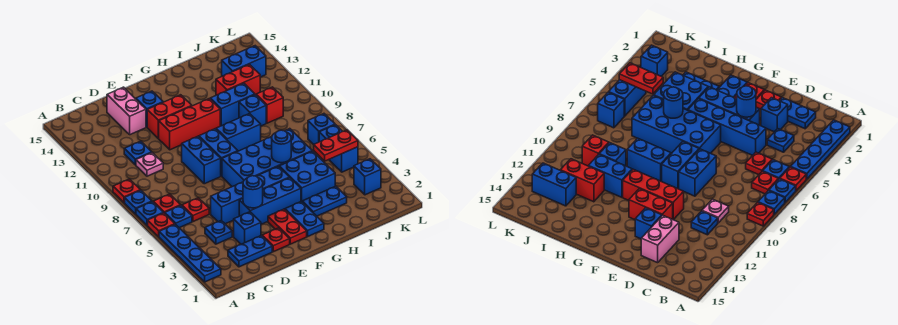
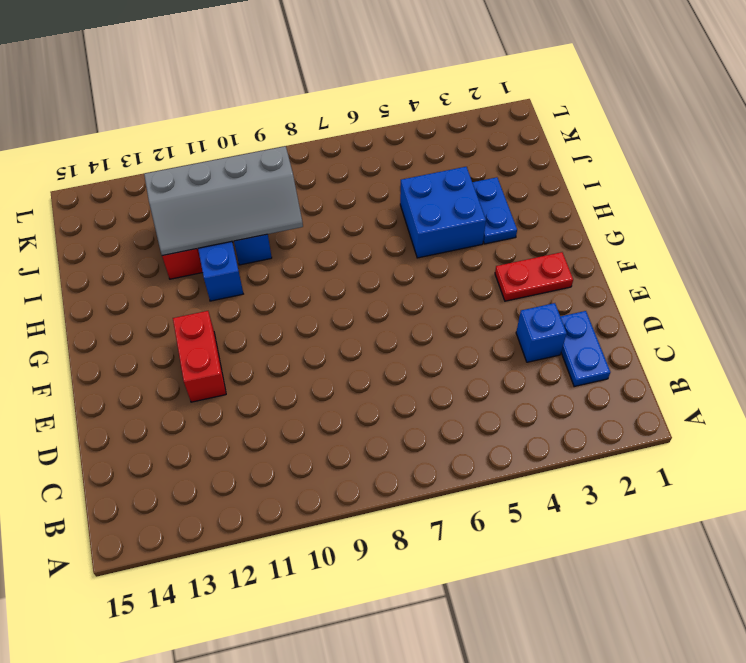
grey slope I9:J12 level 2 top J -> none
none -> blue plate A2:A5 level 1
none -> red plate A6 level 1
none -> blue plate A7 level 1
none -> blue plate A8 level 1

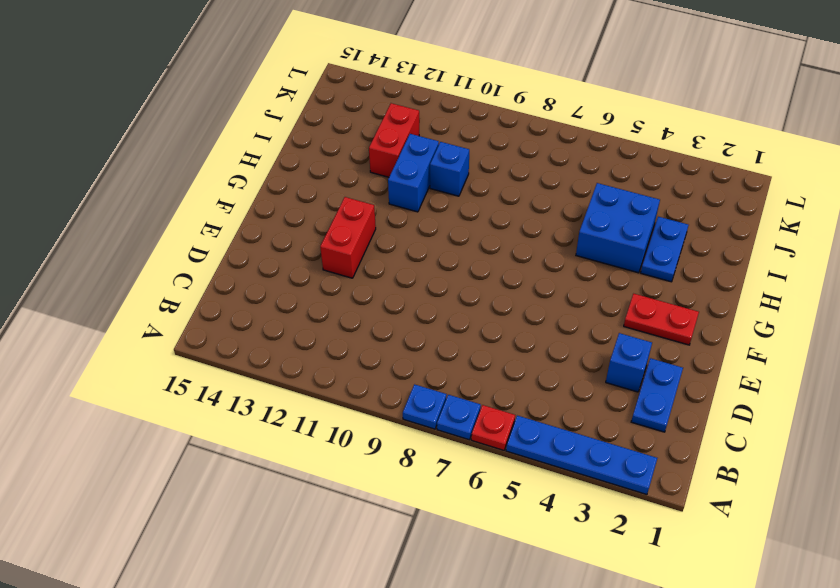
none -> red plate A9 level 1
none -> blue plate B6 level 1
none -> red plate B7 level 1
none -> blue plate C4 level 1

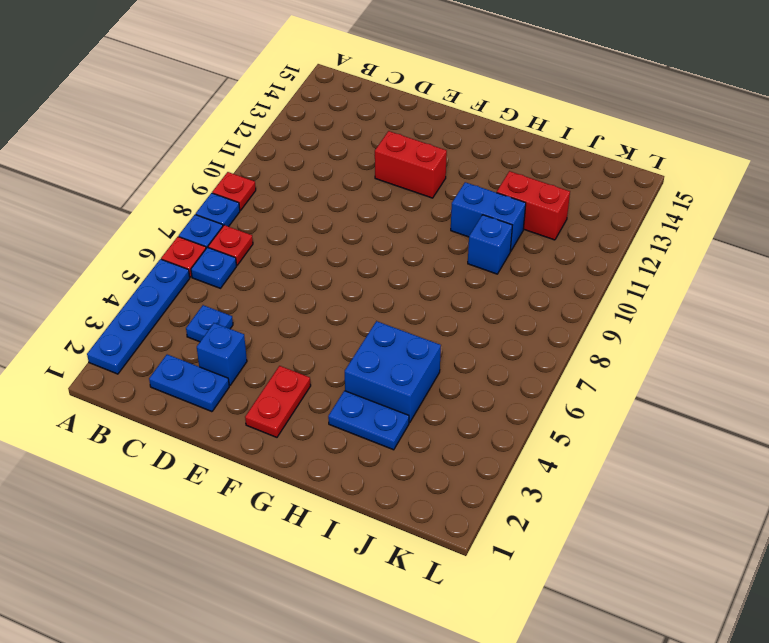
none -> red plate C6 level 1
none -> pink plate C10 level 1
none -> blue plate C11 level 1
none -> blue brick D5:G5 level 1

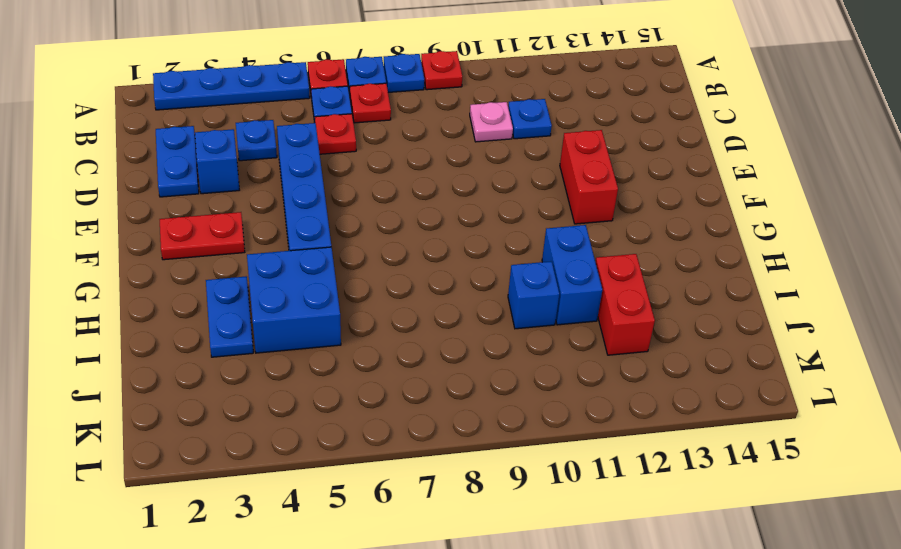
none -> pink brick D13:D14 level 1
none -> red plate E2 level 1
none -> blue brick E4:G4 level 1
none -> blue brick E8:E9 level 1

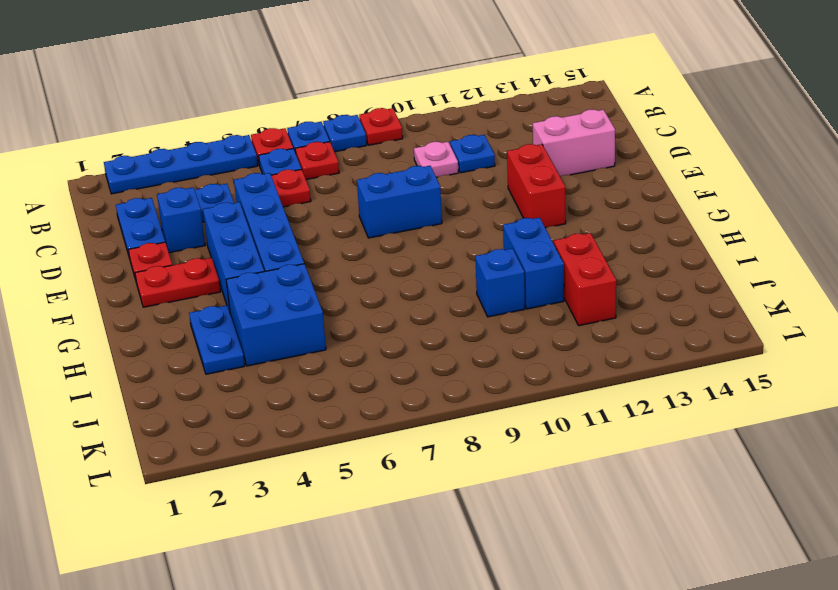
none -> red brick E11:G11 level 1
none -> blue brick E13 level 1
none -> blue brick F6:I7 level 1
none -> blue brick F8:F9 level 1

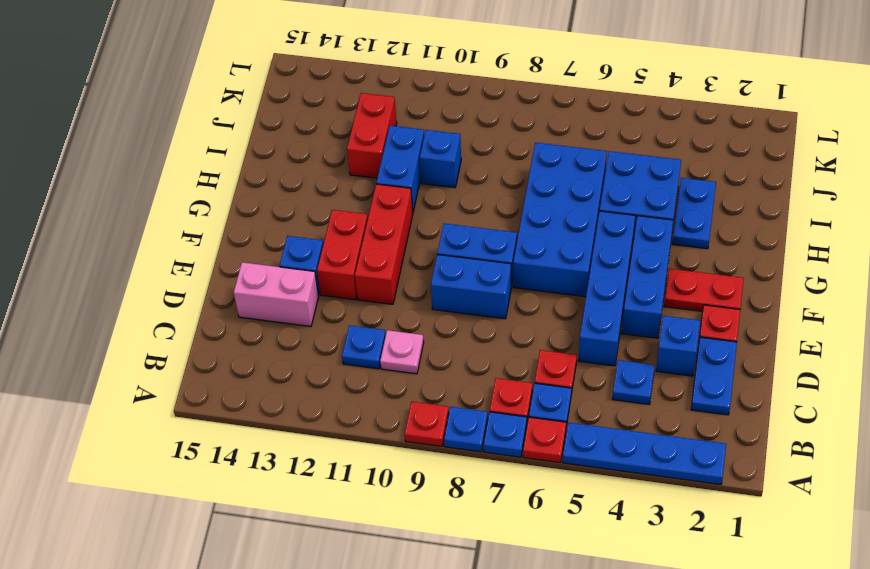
none -> blue plate G2:G3 level 1
none -> blue brick G9:H9 level 1
none -> red brick J10 level 1
none -> blue brick J13:K13 level 1

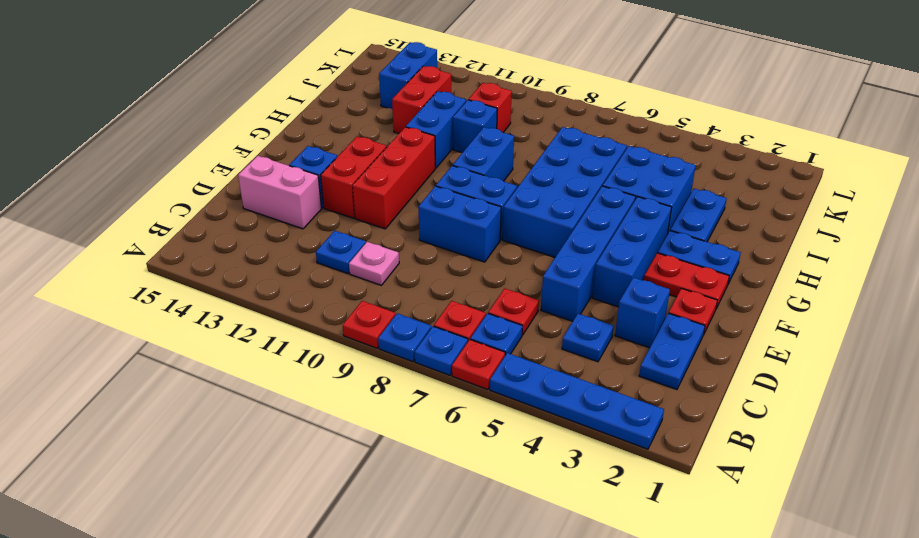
none -> blue brick K3 level 1
none -> blue brick K5:K6 level 1
none -> blue brick K7 level 1
none -> blue round brick E4 level 2

